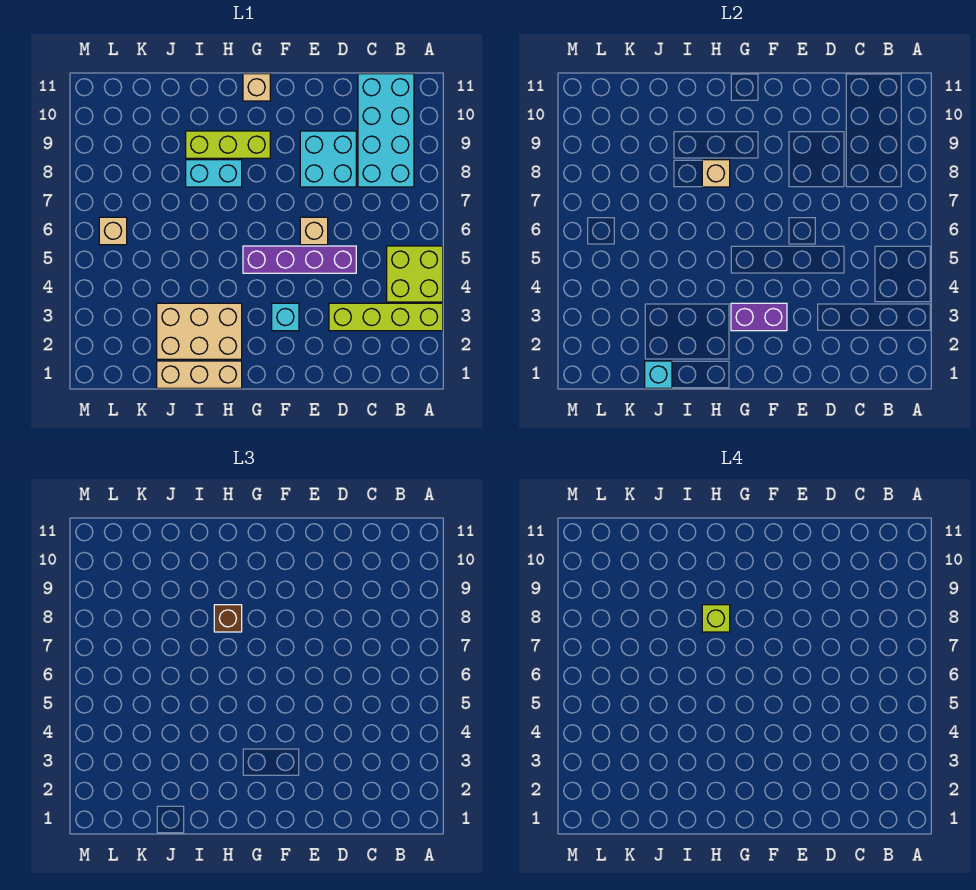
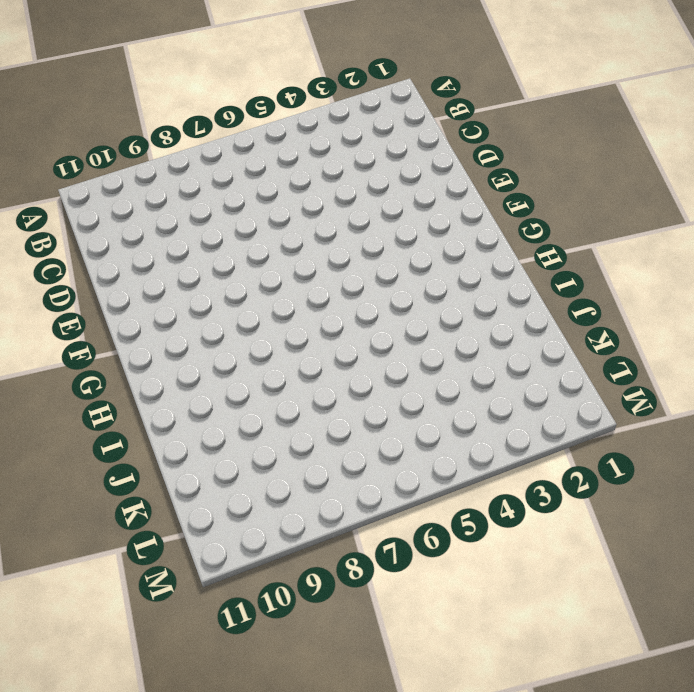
none -> lime brick A3:D3 level 1
none -> lime brick A4:B5 level 1
none -> cyan brick B8:C11 level 1

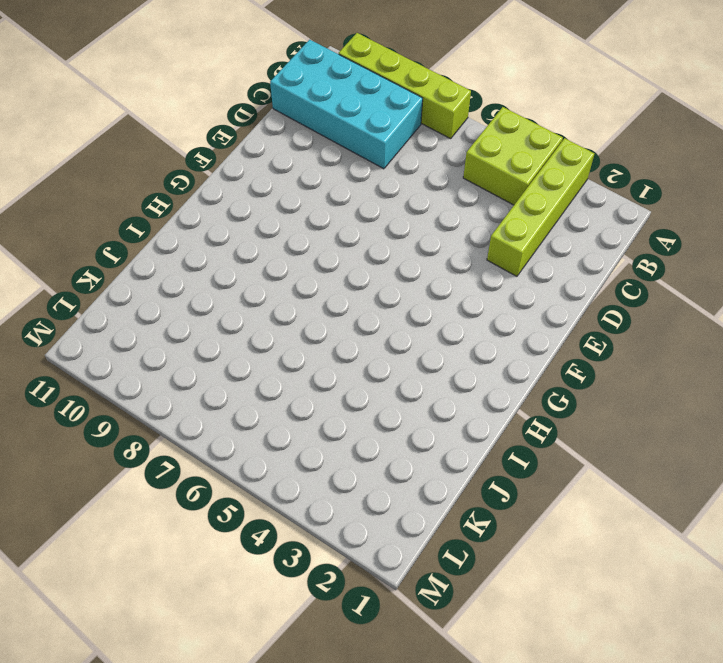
lime brick A7:A10 level 1 -> none
none -> purple brick D5:G5 level 1
none -> cyan brick D8:E9 level 1
none -> tan brick E6 level 1

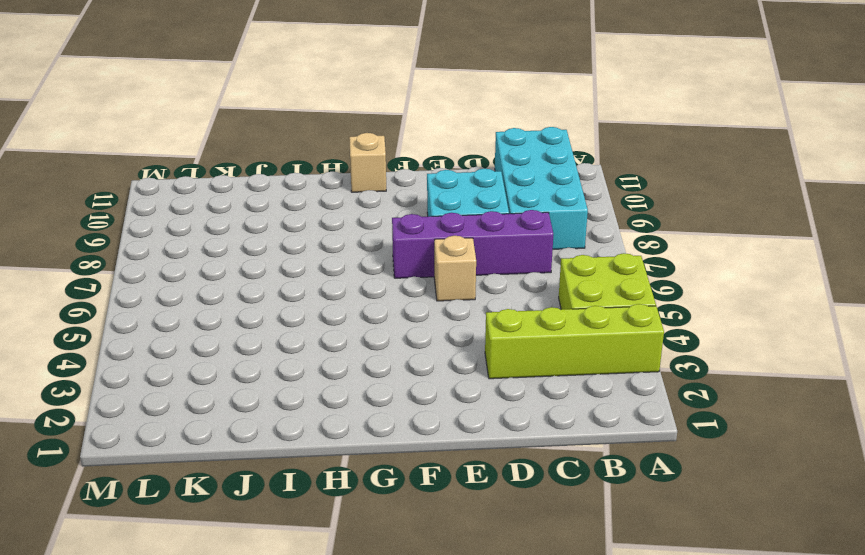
purple brick C7:F7 level 1 -> purple brick D5:G5 level 1
none -> cyan brick F3 level 1
none -> lime brick G9:I9 level 1
none -> tan brick H1:J1 level 1

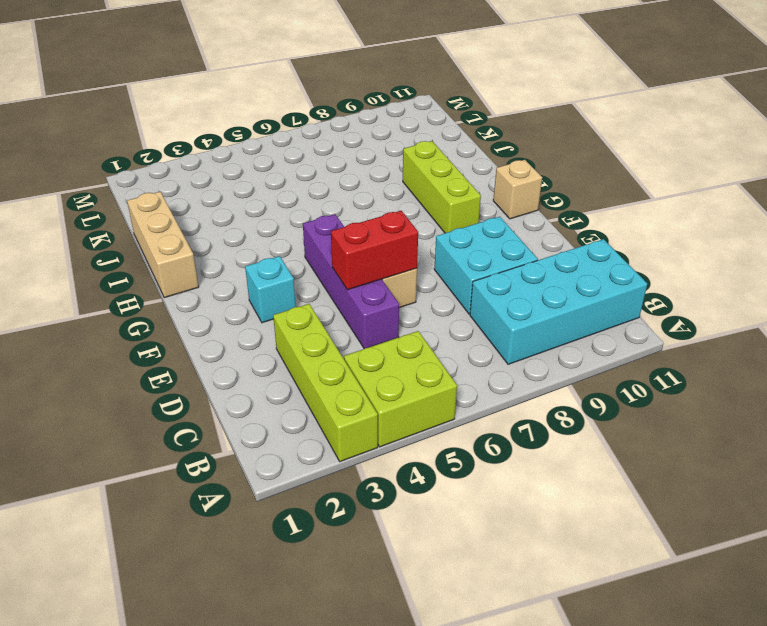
red brick E5:E6 level 2 -> none
none -> tan brick H2:J3 level 1
none -> cyan brick H8:I8 level 1
none -> tan brick L6 level 1

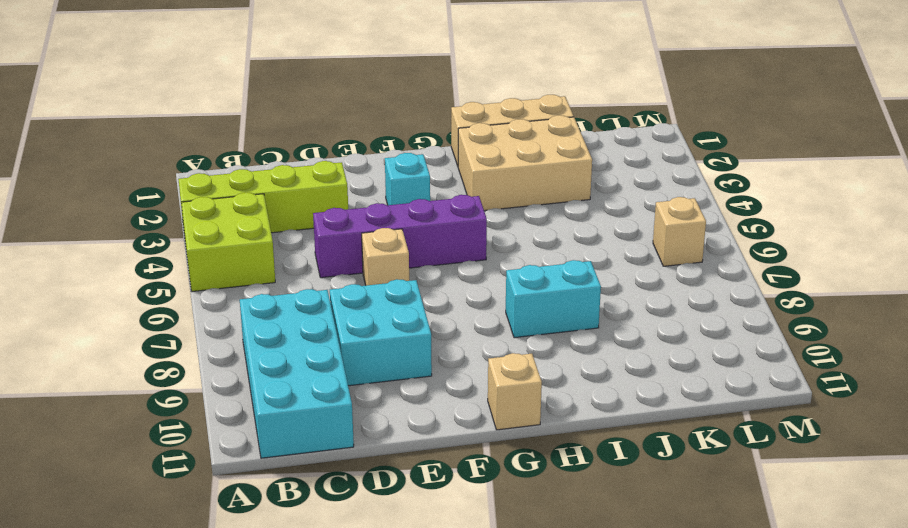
none -> lime brick G9:I9 level 1
none -> purple brick F3:G3 level 2
none -> tan brick H8 level 2

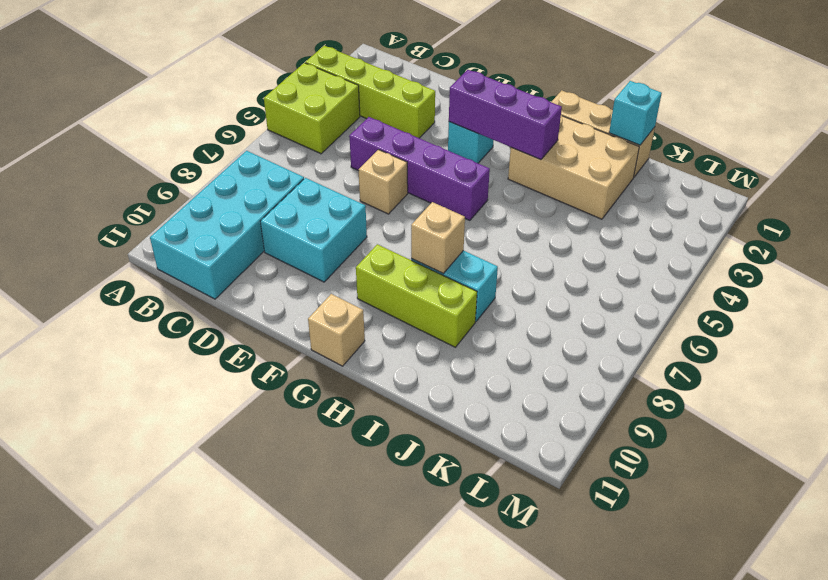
purple brick F3:H3 level 2 -> purple brick F3:G3 level 2
none -> tan brick L6 level 1
none -> brown brick H8 level 3
none -> lime brick H8 level 4

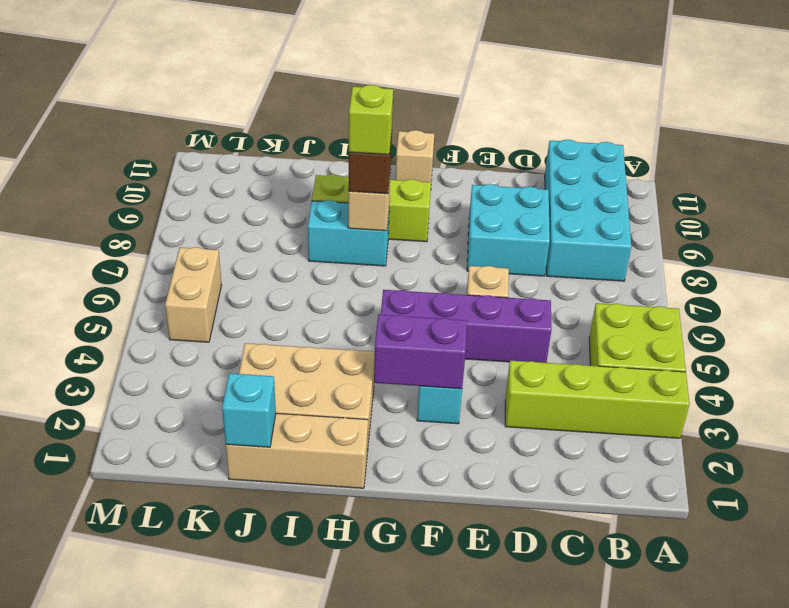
tan brick L5:L6 level 1 -> tan brick L6 level 1

